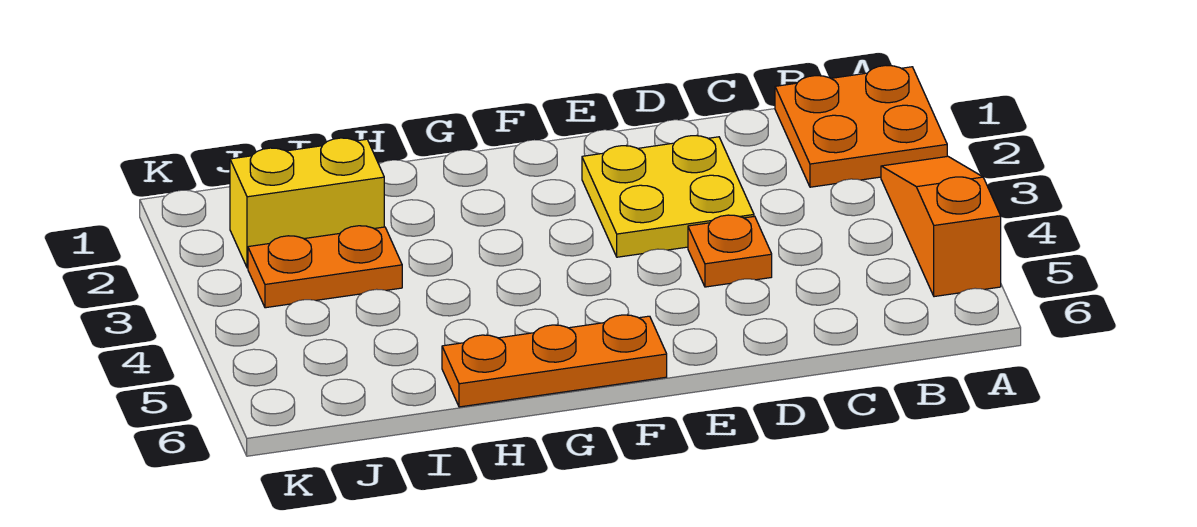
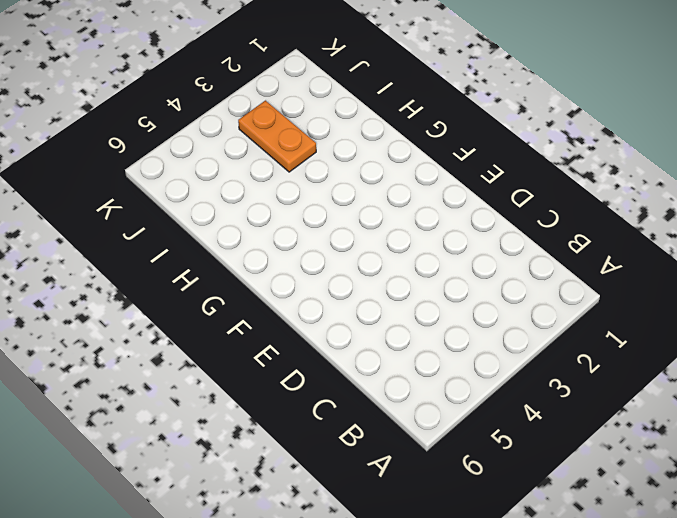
none -> orange plate A1:B2 level 1
none -> orange slope A3:A5 level 1 top 5

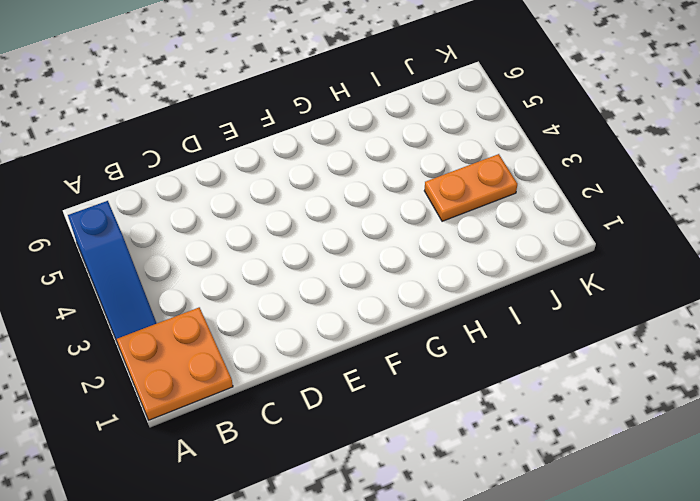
blue slope A3:A5 level 1 top 5 -> orange slope A3:A5 level 1 top 5
none -> yellow plate D2:E3 level 1
none -> orange plate D4 level 1

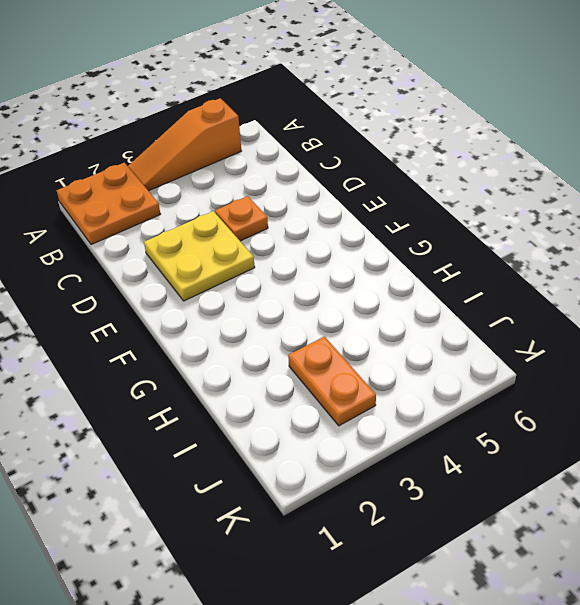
none -> orange plate F6:H6 level 1
none -> yellow brick I2:J2 level 1

